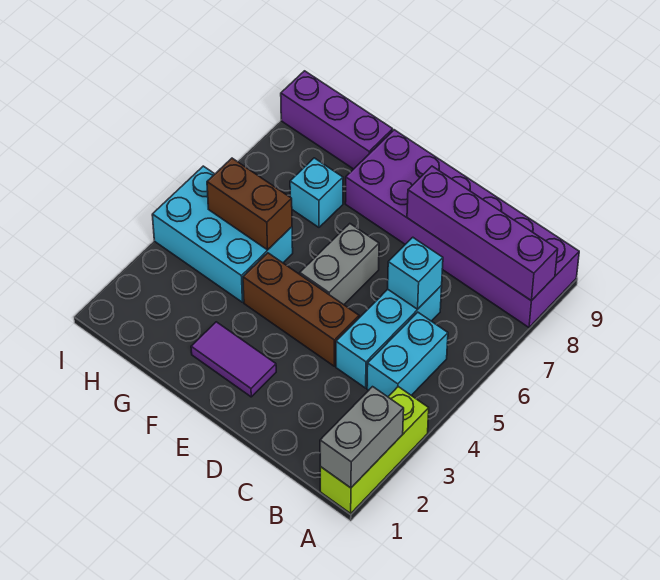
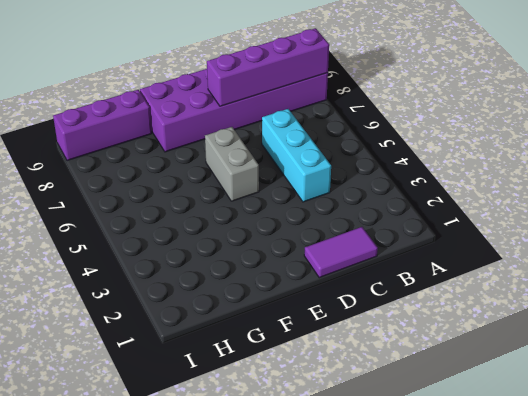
purple tile C1:D1 level 1 -> purple tile E2:F2 level 1
none -> lime brick A1:A3 level 1
none -> cyan brick B4:B5 level 1
none -> brown brick D4:F4 level 1

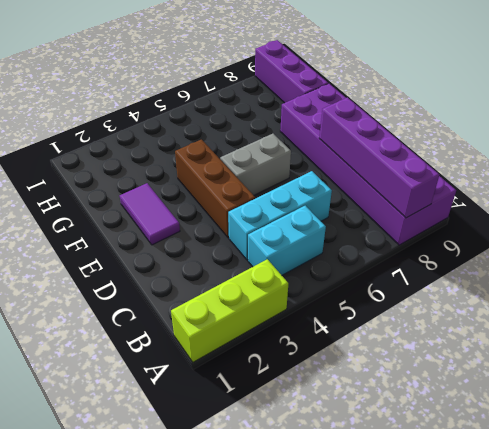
none -> cyan brick G4:I5 level 1
none -> cyan brick G7 level 1
none -> grey brick A1:A2 level 2

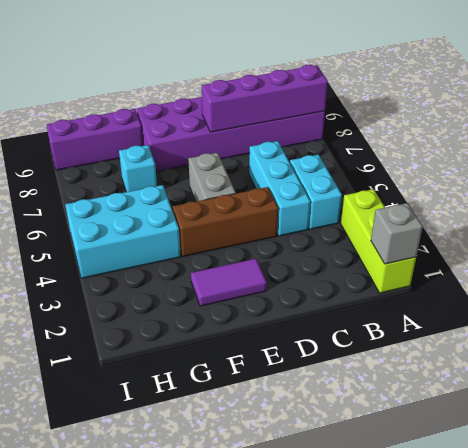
grey brick A1 level 2 -> grey brick A1:A2 level 2
none -> cyan brick C6 level 2
none -> brown brick G5:H5 level 2

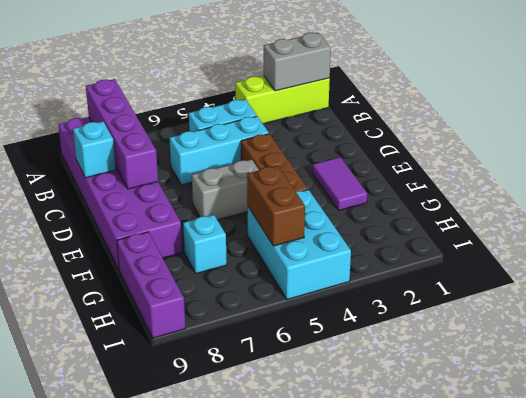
cyan brick C9 level 2 -> cyan brick C6 level 2

